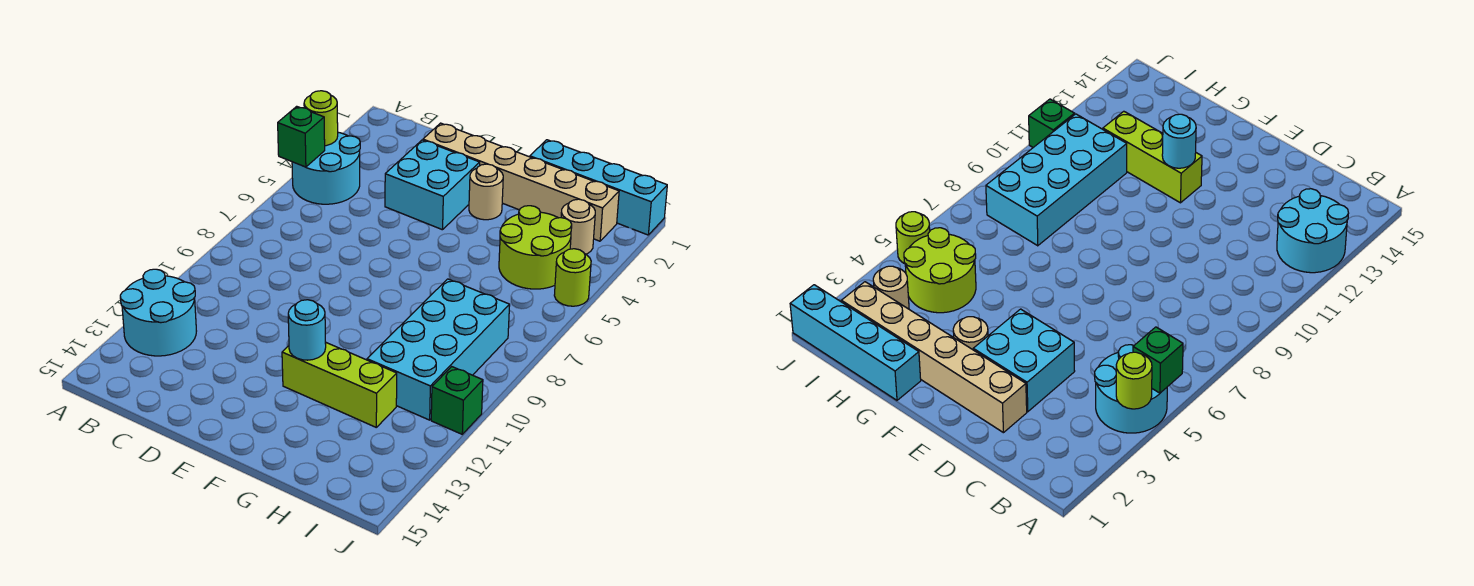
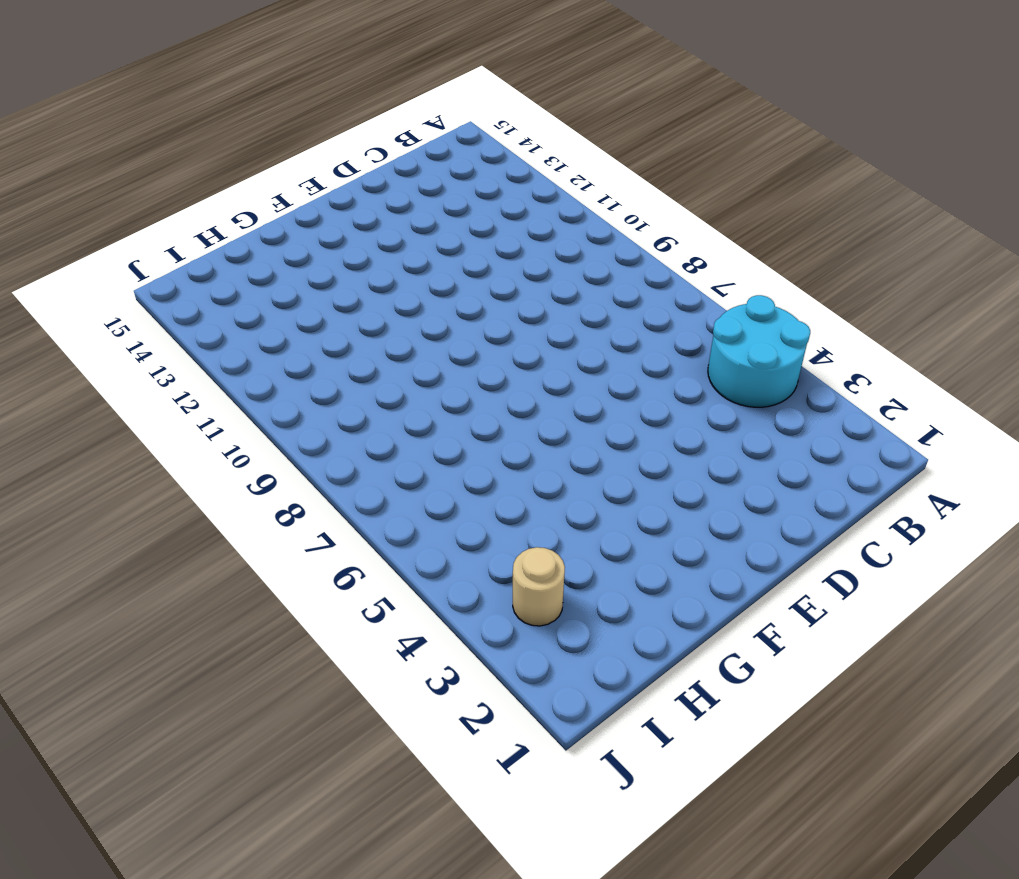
none -> cyan round brick A12:B13 level 1
none -> tan brick D2:I2 level 1
none -> cyan brick D3:E4 level 1

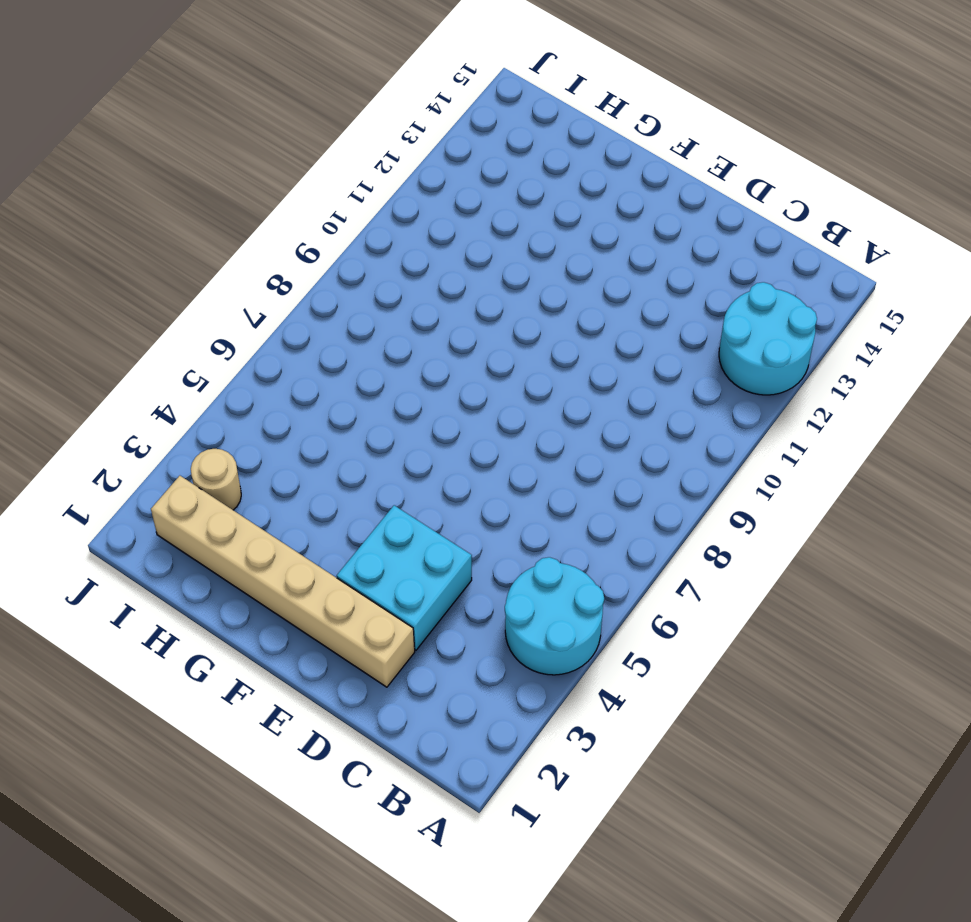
none -> tan round brick F3 level 1
none -> lime brick F12:H12 level 1
none -> cyan brick G1:J1 level 1

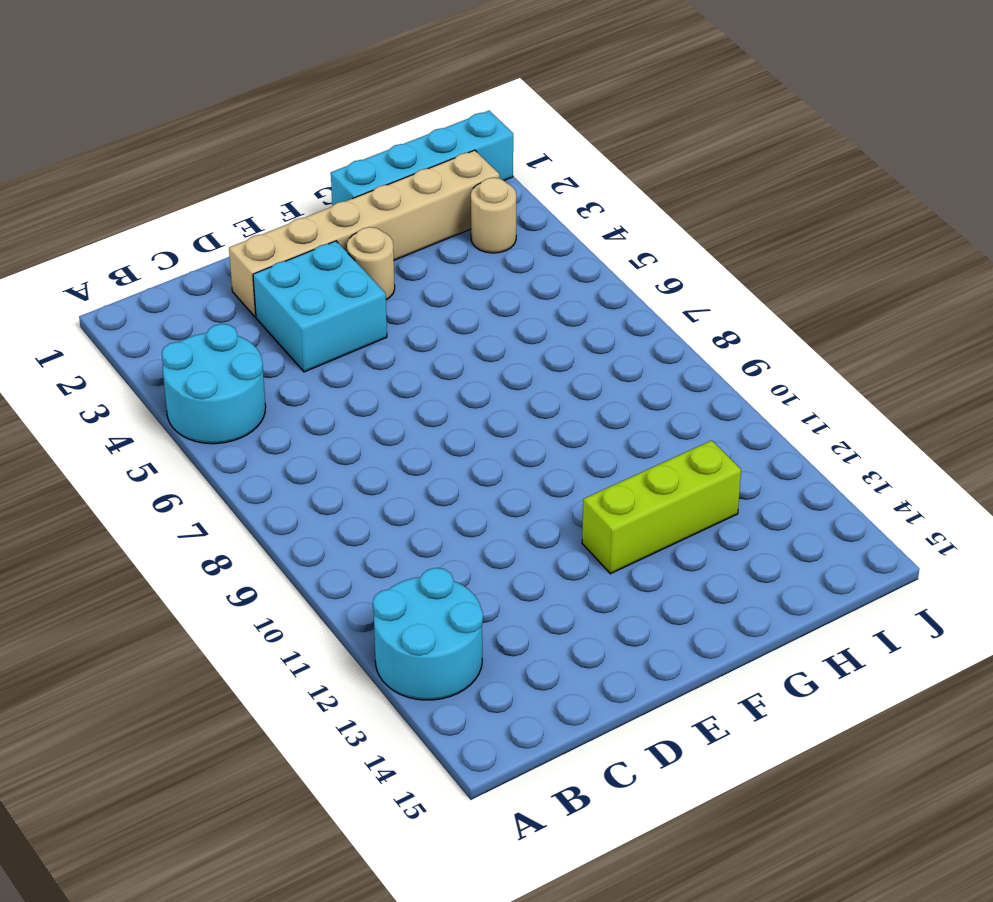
none -> lime round brick H4:I5 level 1
none -> cyan brick H8:I11 level 1
none -> lime round brick J5 level 1

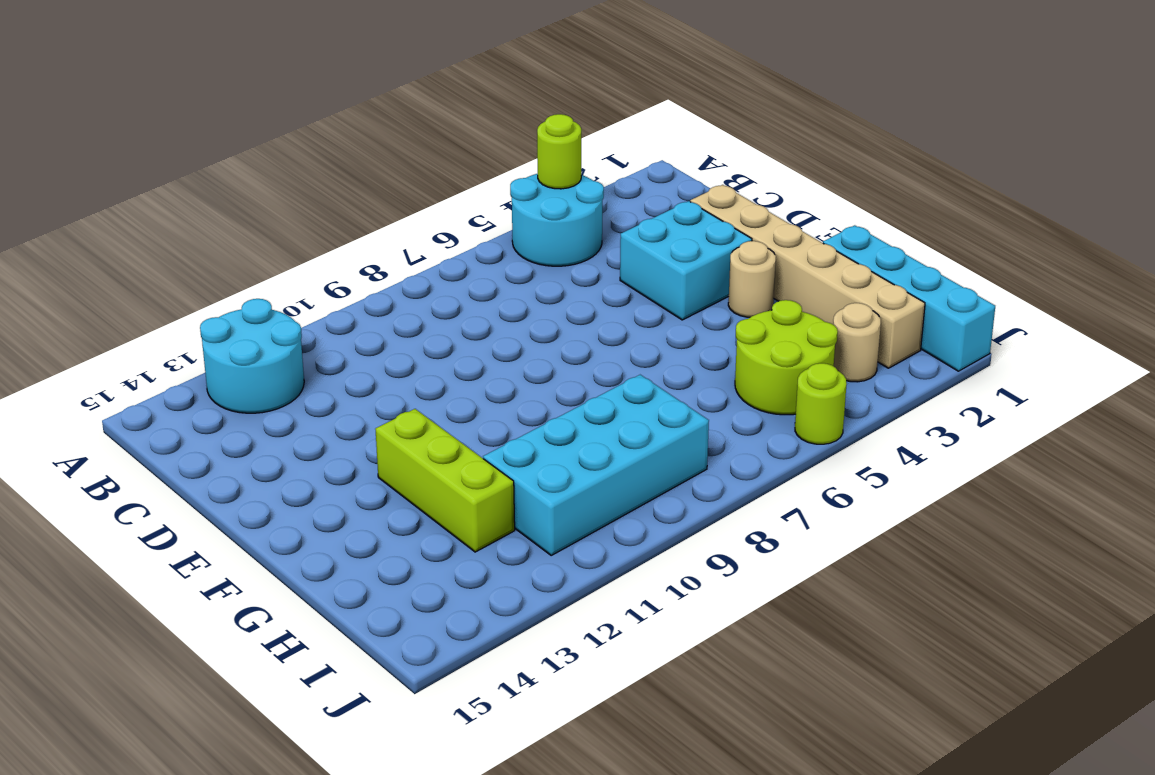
none -> green brick J11 level 1
none -> green brick A5 level 2
none -> cyan round brick F12 level 2

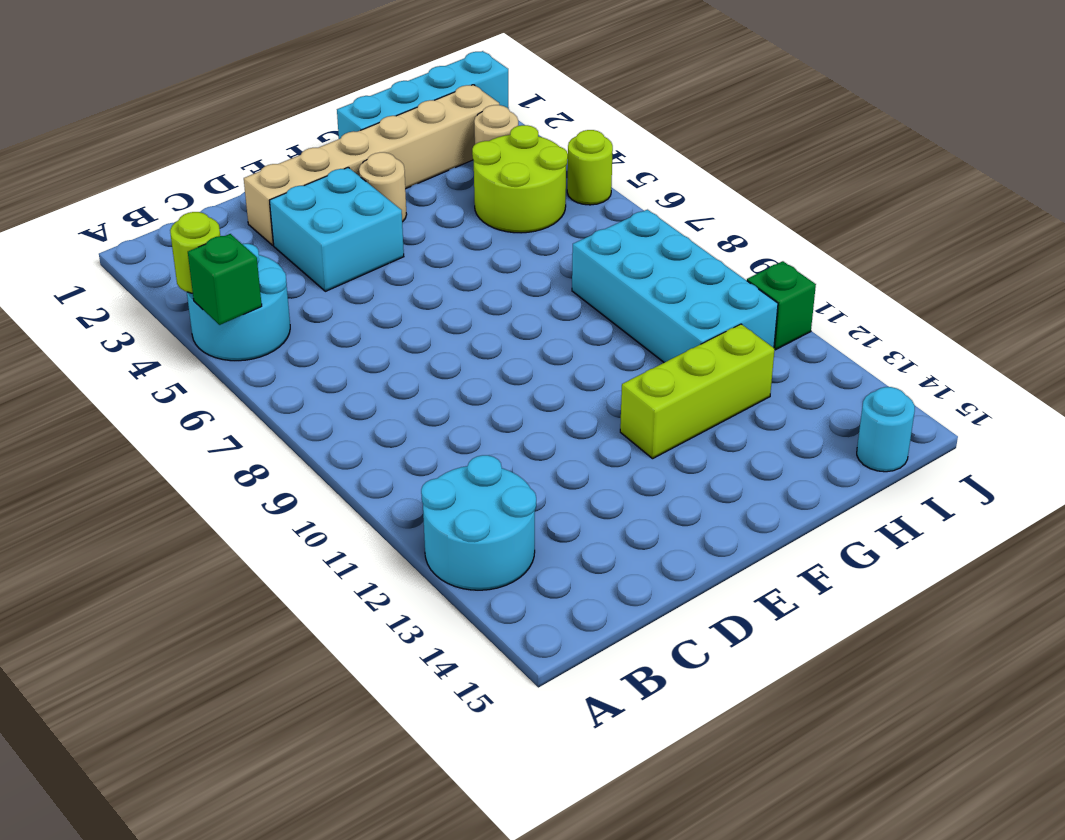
cyan round brick I15 level 1 -> cyan round brick F12 level 2

